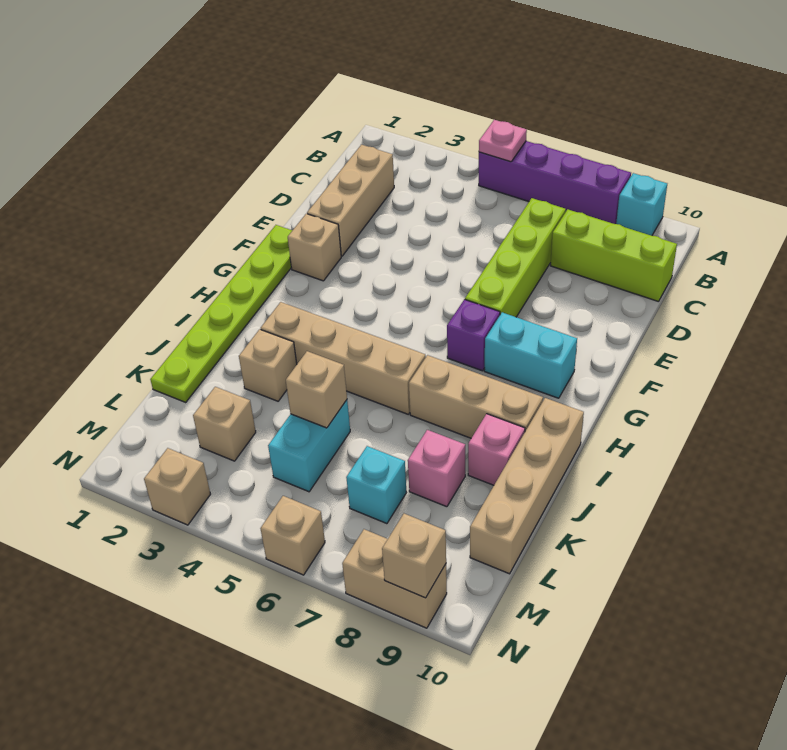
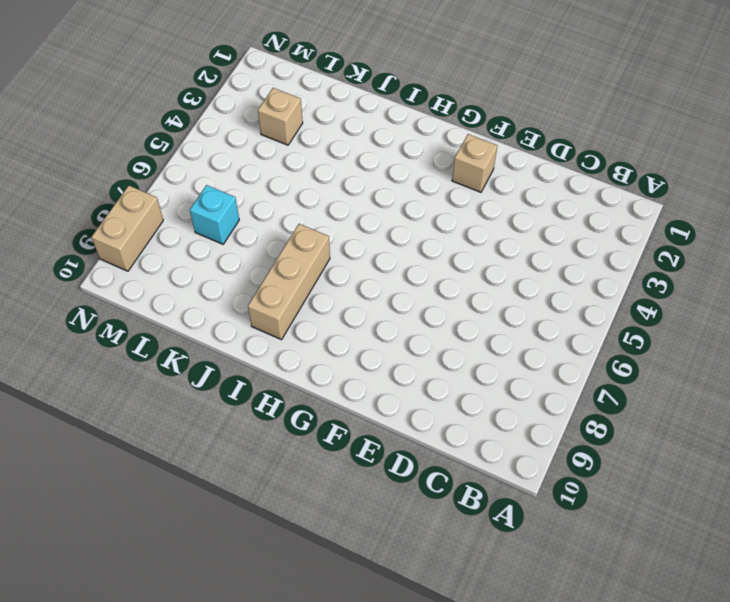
none -> purple brick A5:A8 level 1
none -> cyan brick A9 level 1
none -> tan brick C2:E2 level 1

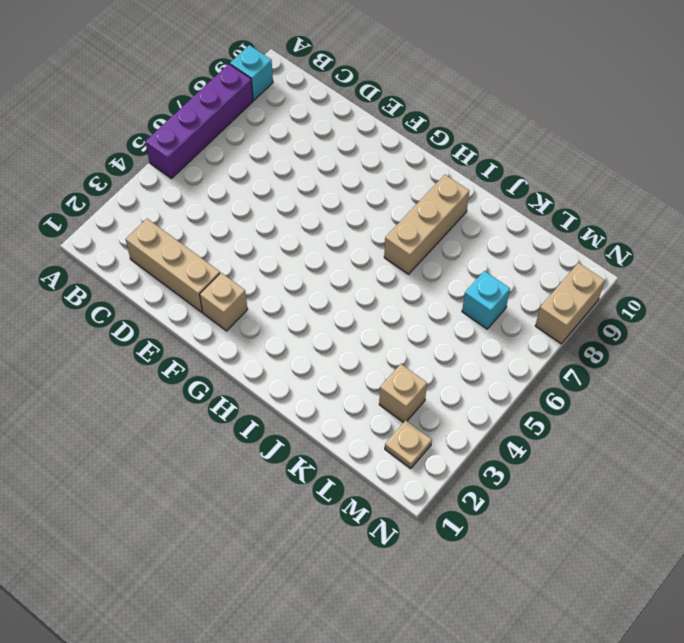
tan plate M2 level 1 -> none
none -> lime brick C7:F7 level 1
none -> lime brick C8:C10 level 1
none -> lime plate F1:K1 level 1

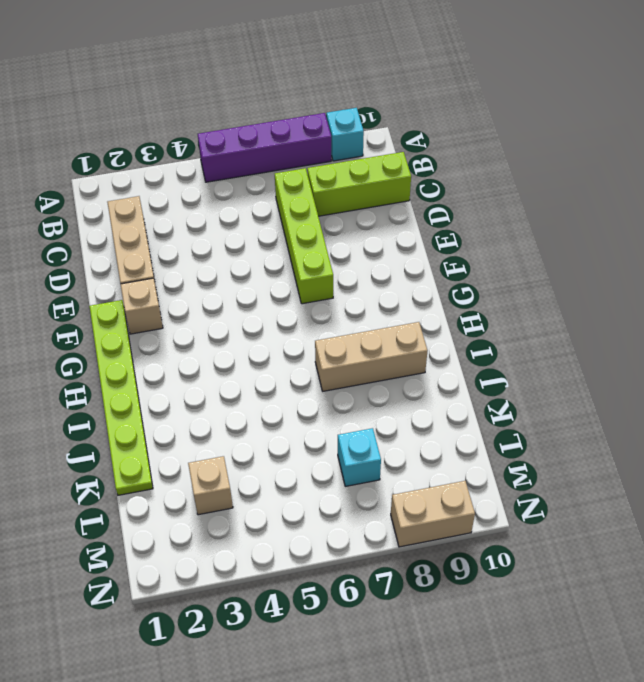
none -> purple brick G7 level 1
none -> cyan brick G8:G9 level 1
none -> tan brick I3:I6 level 1

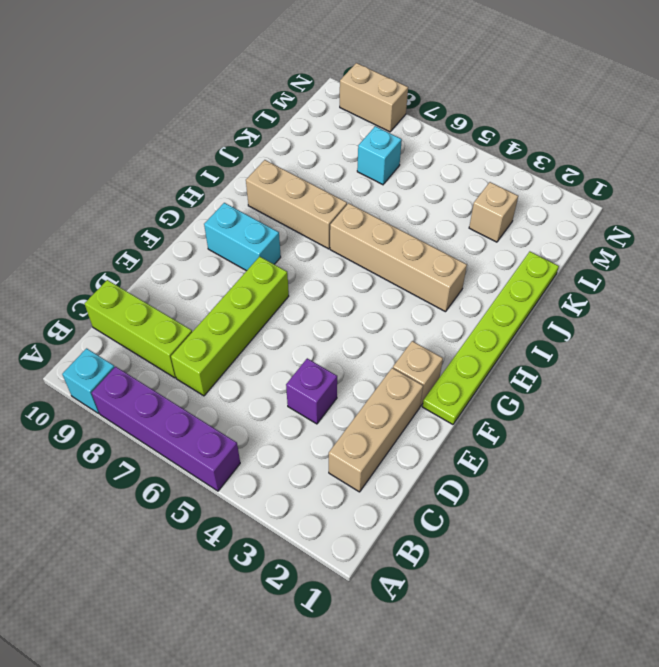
purple brick D4 level 1 -> purple brick G7 level 1
none -> tan brick I10:L10 level 1
none -> tan brick J3 level 1
none -> pink brick J9 level 1

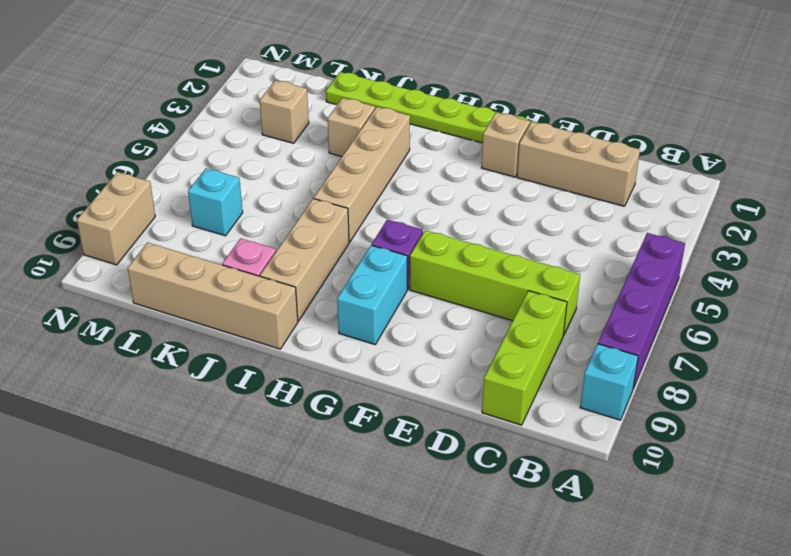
none -> cyan brick K5:L5 level 1
none -> pink brick K8 level 1
none -> tan brick N3 level 1

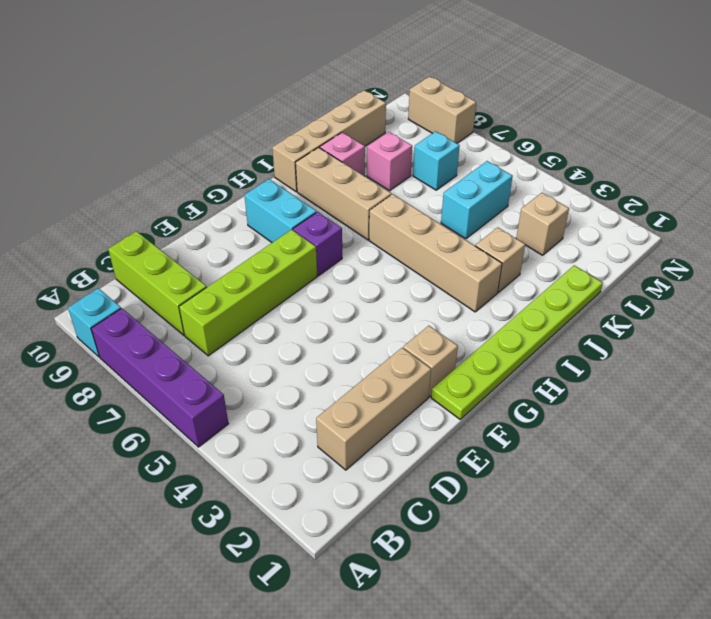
none -> tan brick N3 level 1
none -> tan brick N6 level 1
none -> pink plate A5 level 2

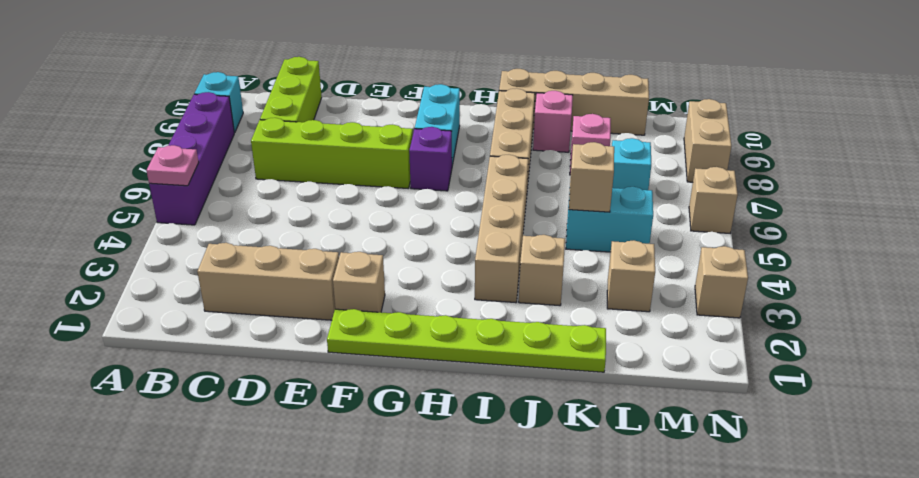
none -> tan brick N9 level 2

